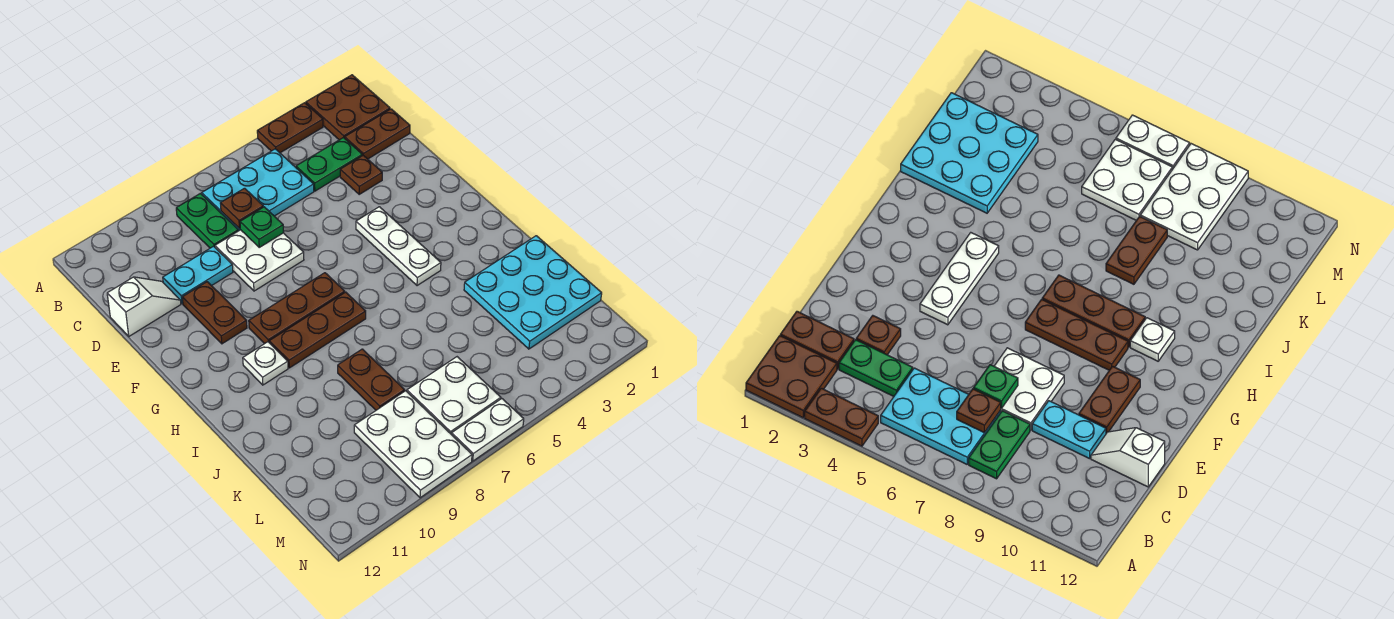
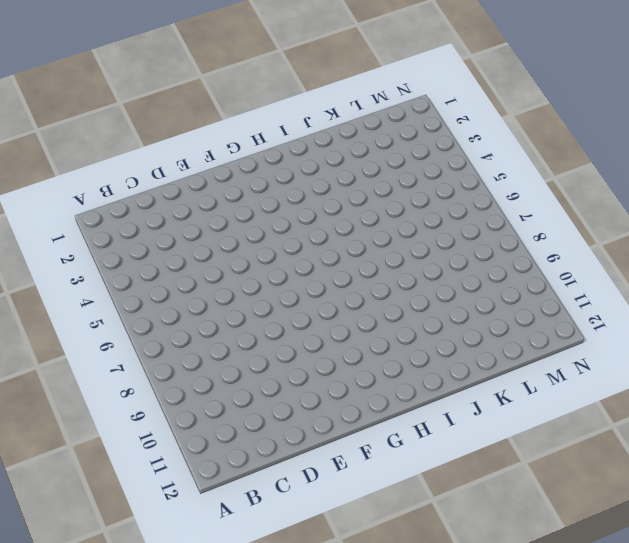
none -> brown plate A1:B2 level 1
none -> brown plate A3:A4 level 1
none -> cyan plate B5:C7 level 1

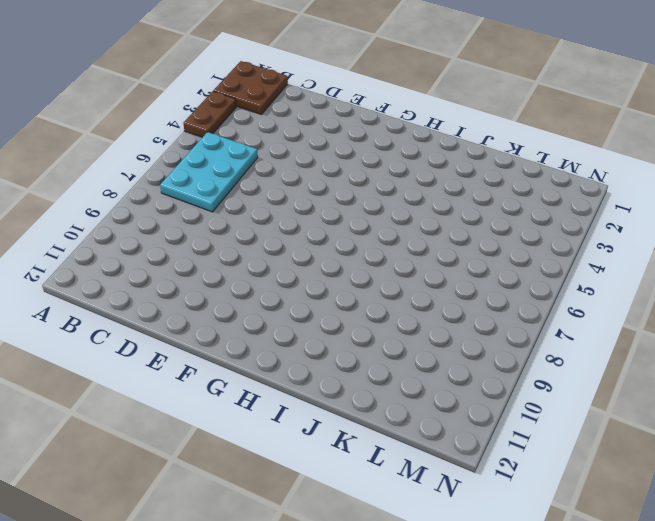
none -> green plate B8:C8 level 1
none -> brown plate C1:C2 level 1
none -> green plate C3:C4 level 1

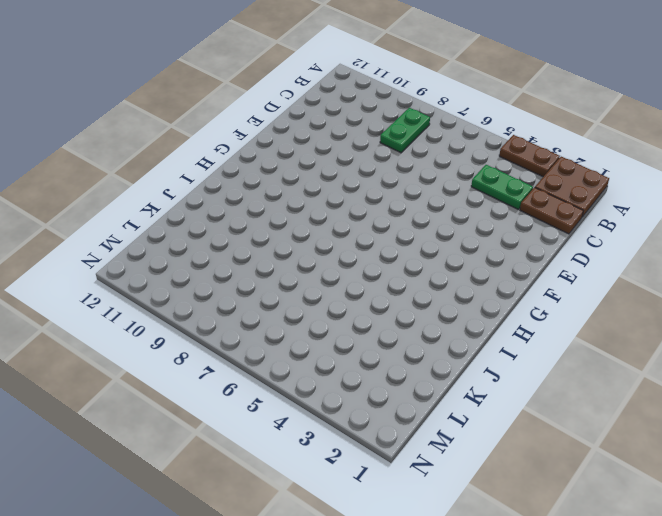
none -> cyan plate B5:C7 level 1
none -> brown plate D3 level 1
none -> white plate D7:E8 level 1

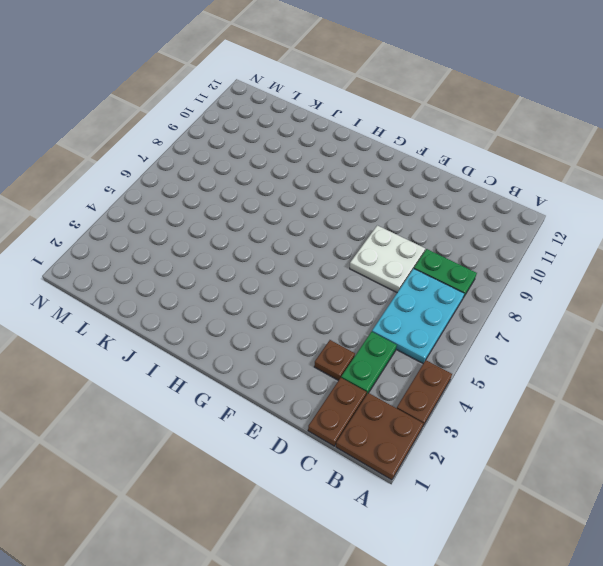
none -> cyan plate D9:D10 level 1
none -> white slope D11:D12 level 1 top 12
none -> brown plate E10:F10 level 1

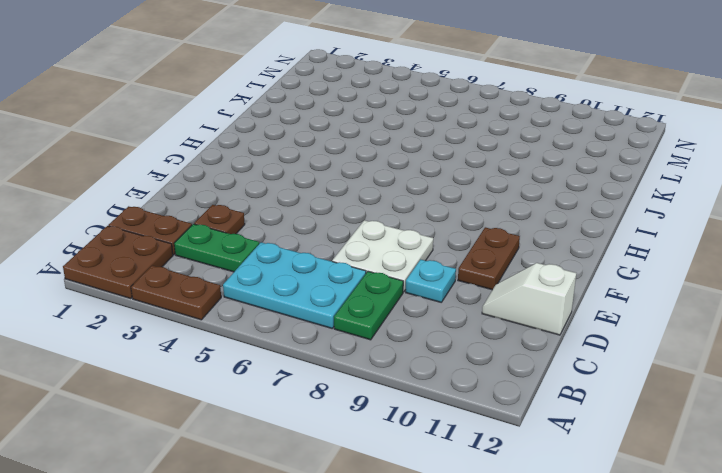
cyan plate D9 level 1 -> cyan plate D9:D10 level 1
none -> white plate F4:H4 level 1
none -> brown plate G7:G9 level 1
none -> brown plate H7:H9 level 1

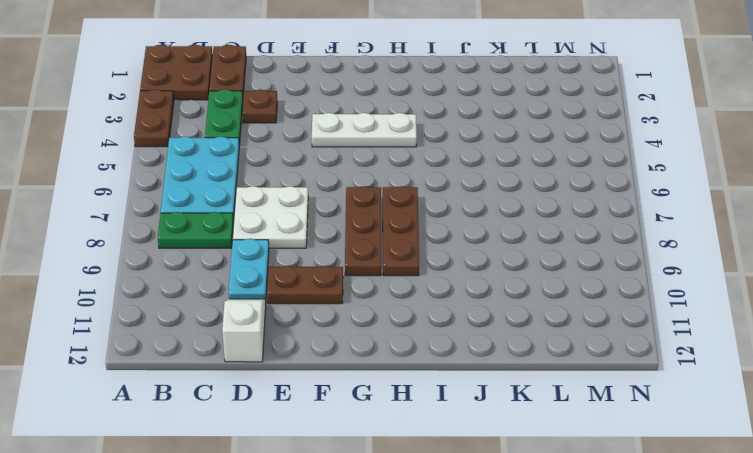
none -> white plate H10 level 1
none -> cyan plate J1:L3 level 1
none -> brown plate J8:K8 level 1

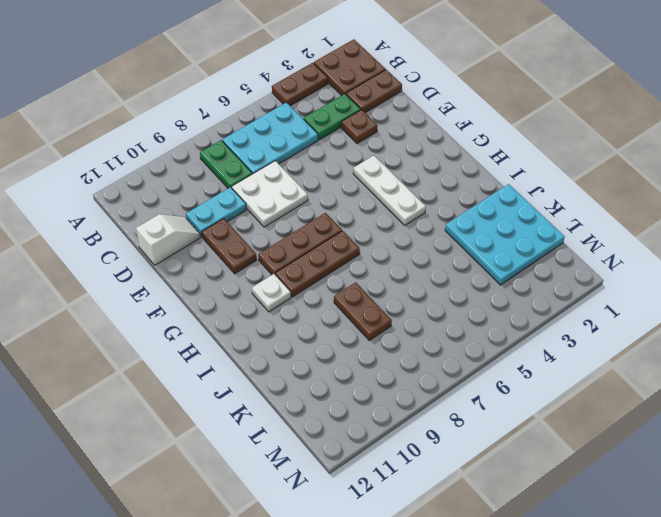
none -> white plate L6:M7 level 1
none -> white plate L8:N9 level 1
none -> white plate N6:N7 level 1

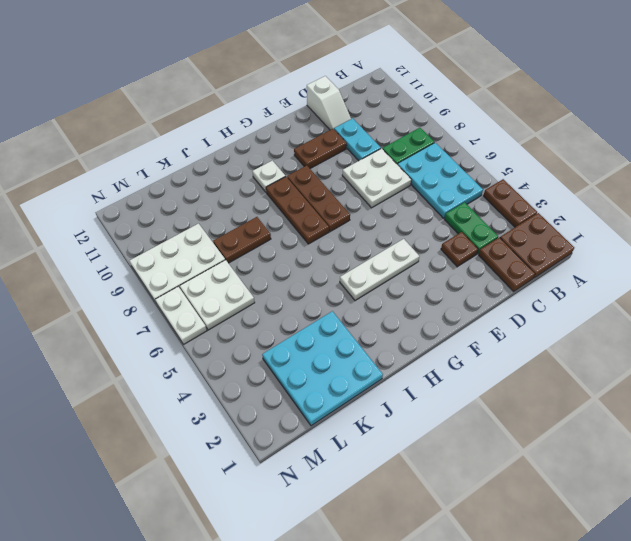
none -> brown plate C7 level 2
none -> green plate D7 level 2

